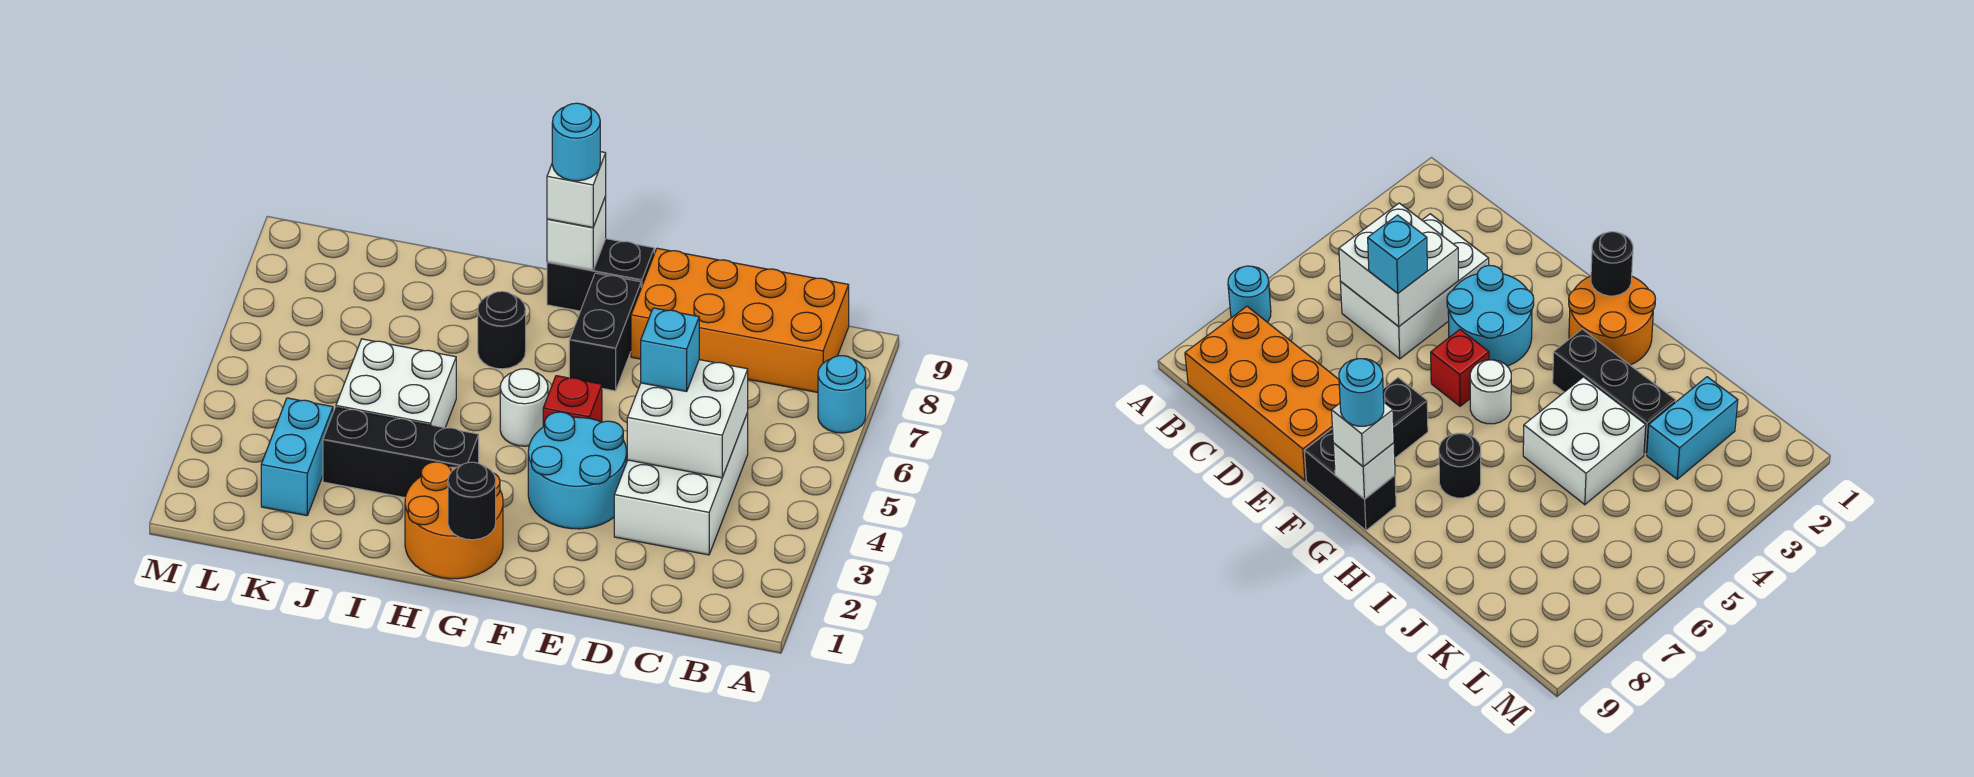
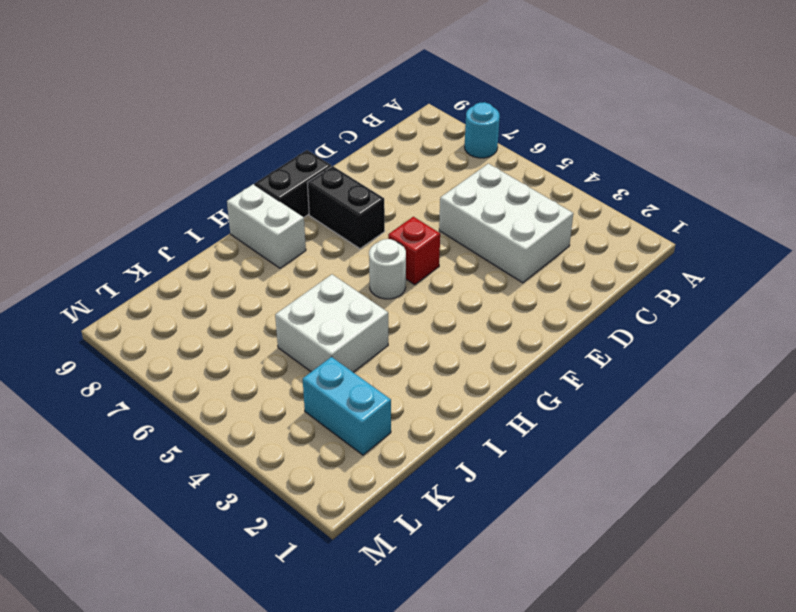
white brick H8:H9 level 1 -> none
none -> orange brick B8:E9 level 1
none -> cyan round brick E3:F4 level 1
none -> orange round brick G1:H2 level 1

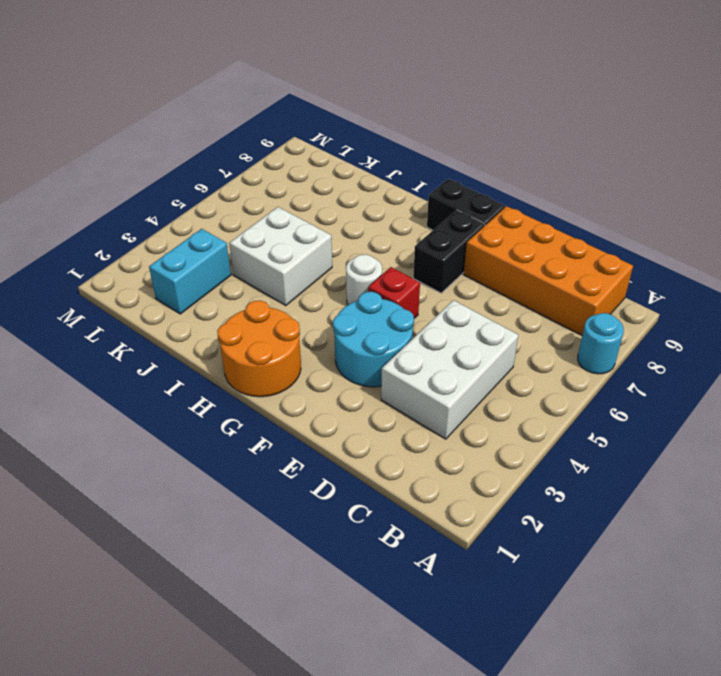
none -> black brick H3:J3 level 1
none -> black round brick H7 level 1
none -> white brick C4:D5 level 2

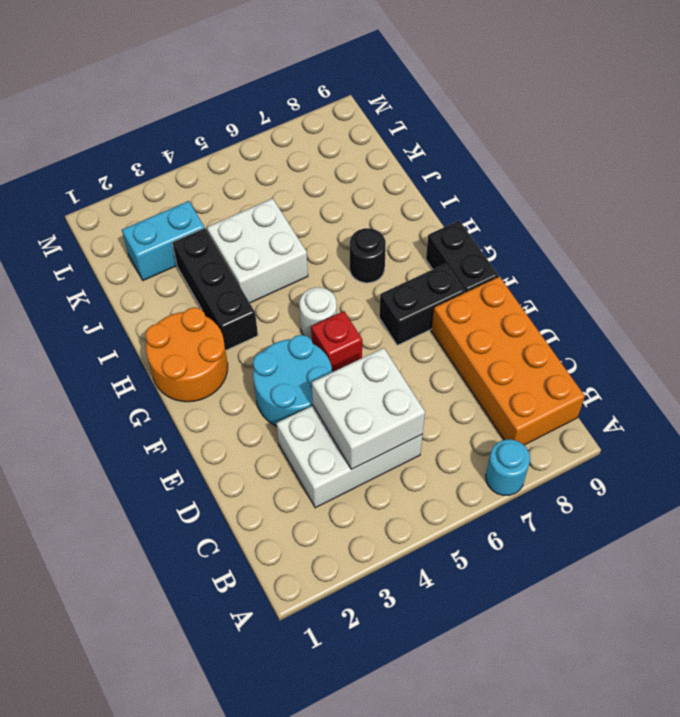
none -> black round brick G1 level 2
none -> white brick G9 level 2
none -> cyan brick D5 level 3

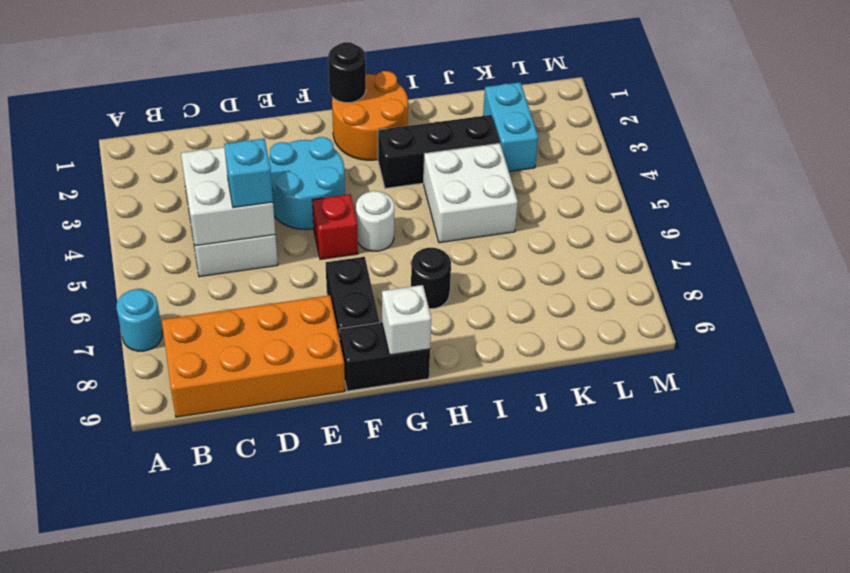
none -> white brick G9 level 3
none -> cyan round brick G9 level 4

